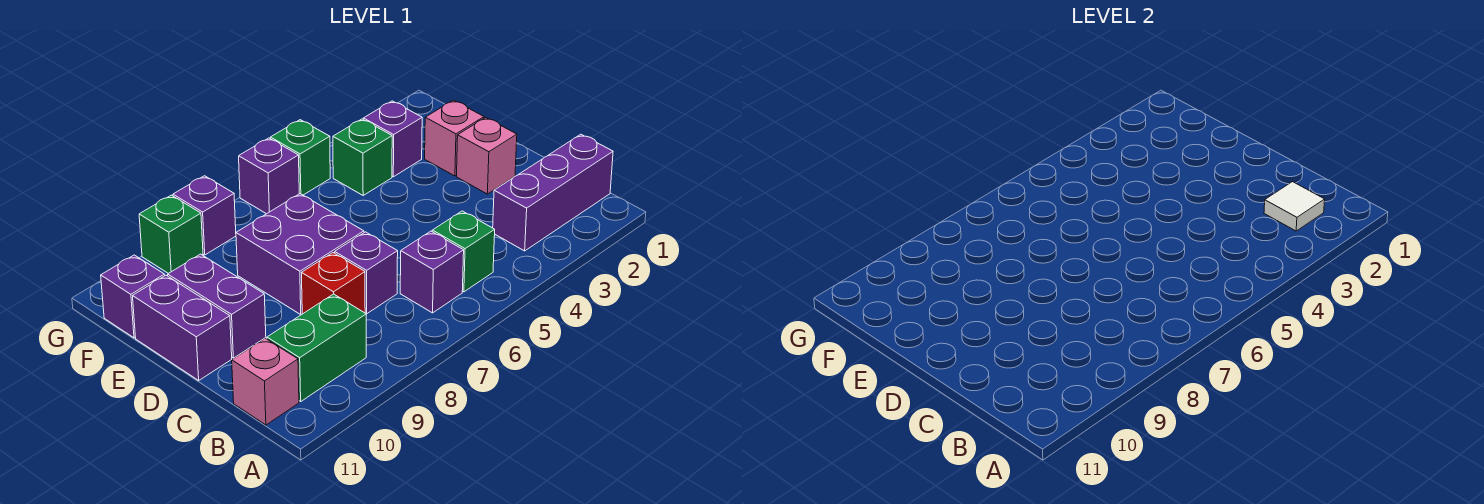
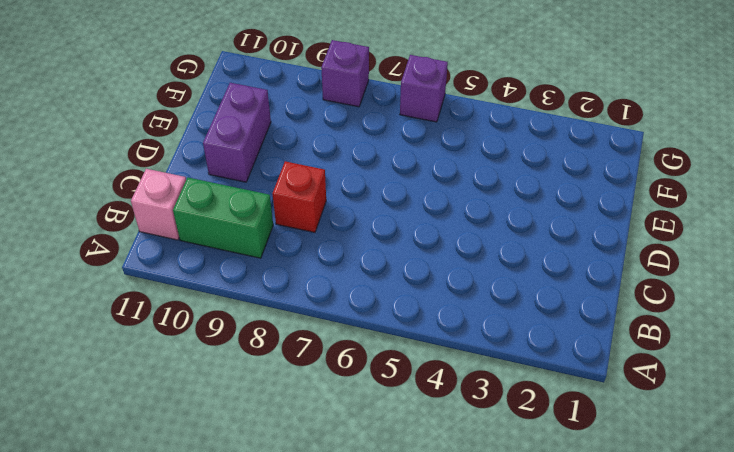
none -> purple brick B1:B3 level 1
none -> green brick B5 level 1
none -> purple brick B6 level 1

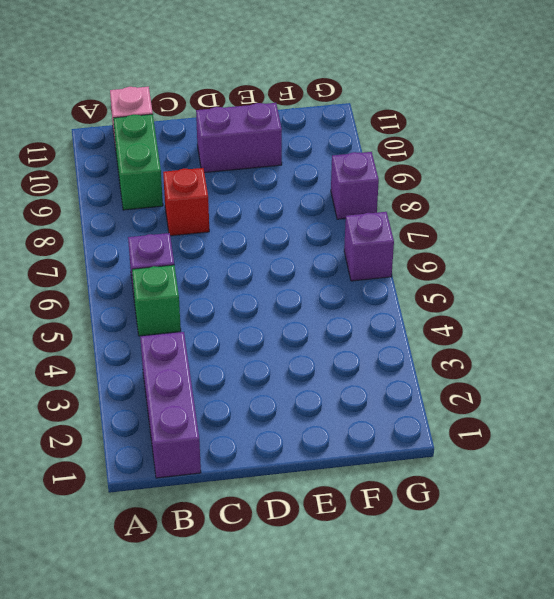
none -> purple brick C7 level 1
none -> pink brick D2 level 1
none -> purple brick D7:E8 level 1

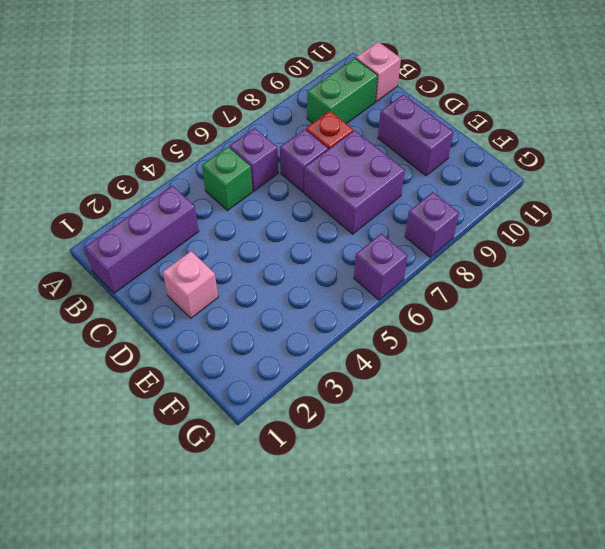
none -> purple brick D11:E11 level 1
none -> pink brick E2 level 1
none -> purple brick F3 level 1

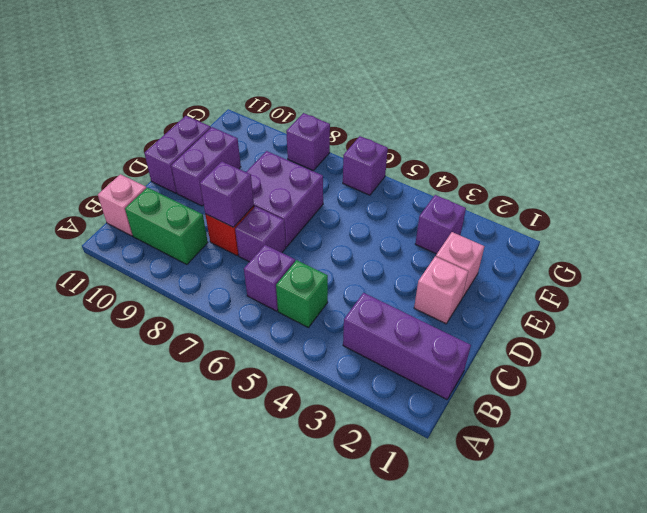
purple brick C8 level 2 -> purple brick F11 level 1
none -> green brick F4 level 1
none -> green brick G5 level 1
none -> green brick G9 level 1

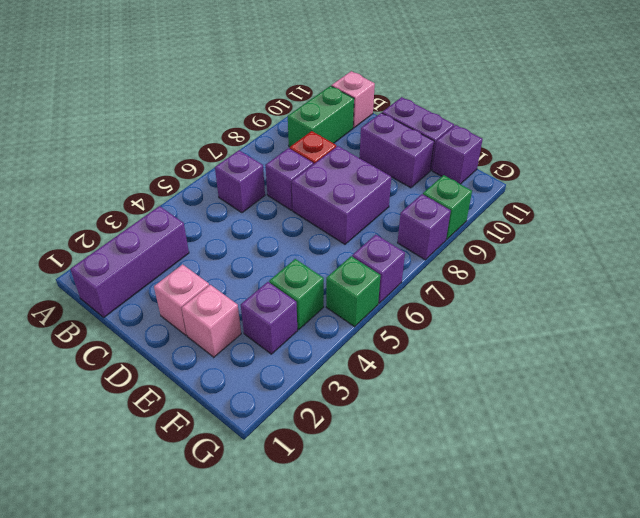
none -> green brick B5 level 1
none -> white tile B2 level 2

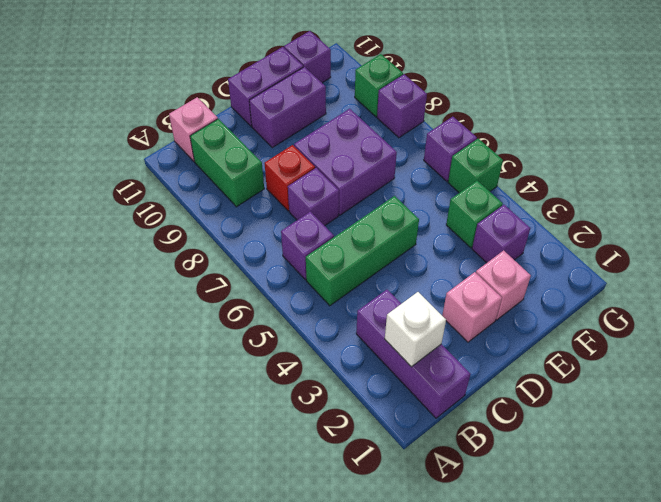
white brick B2 level 2 -> white tile B2 level 2
green brick B5:D5 level 1 -> green brick B5 level 1

